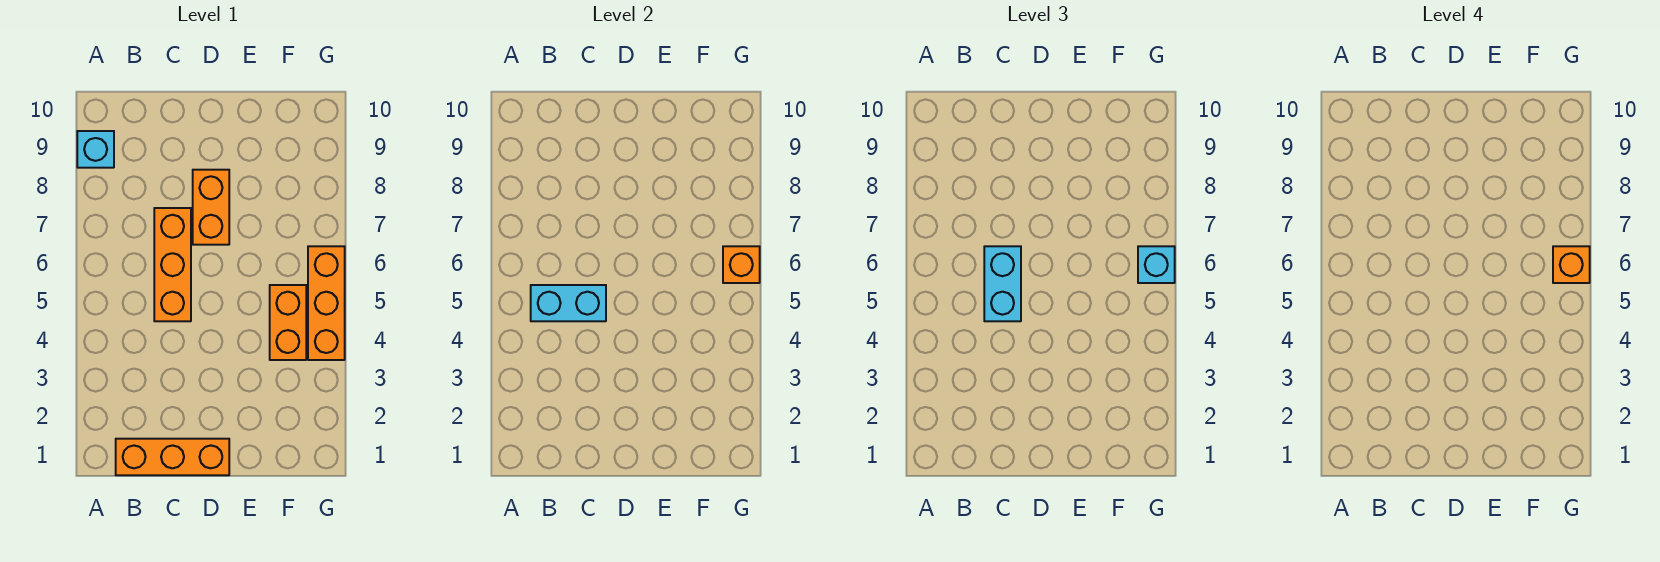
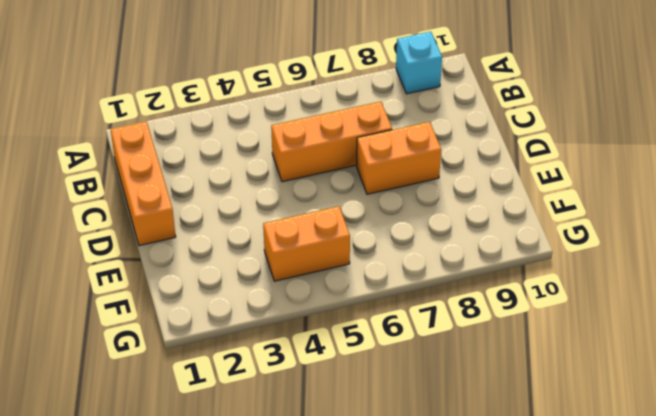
none -> orange brick G4:G6 level 1
none -> cyan brick B5:C5 level 2

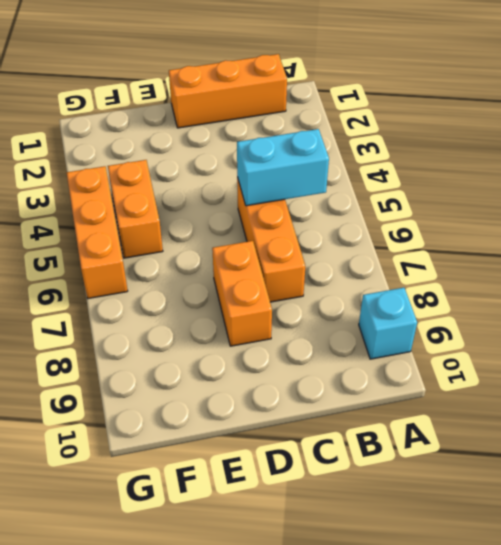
none -> orange brick G6 level 2
none -> cyan brick C5:C6 level 3

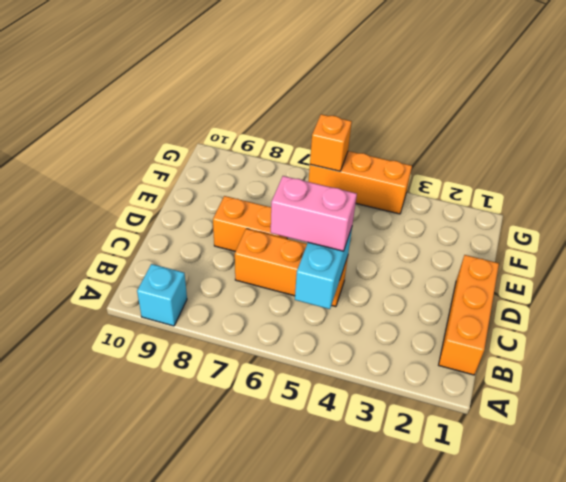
pink brick C5:C6 level 3 -> cyan brick C5:C6 level 3
none -> orange brick F4:F5 level 1
none -> cyan brick G6 level 3

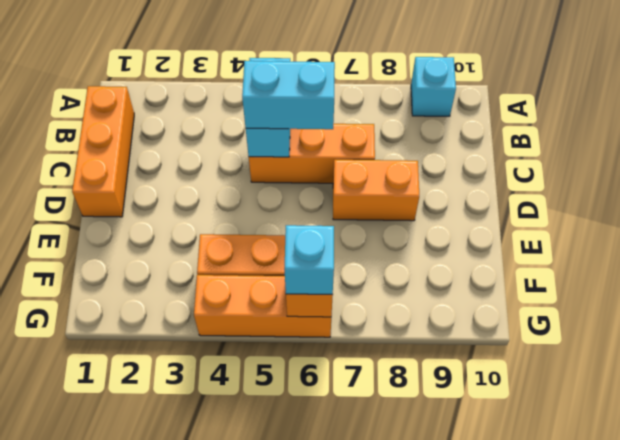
none -> orange brick G6 level 4

